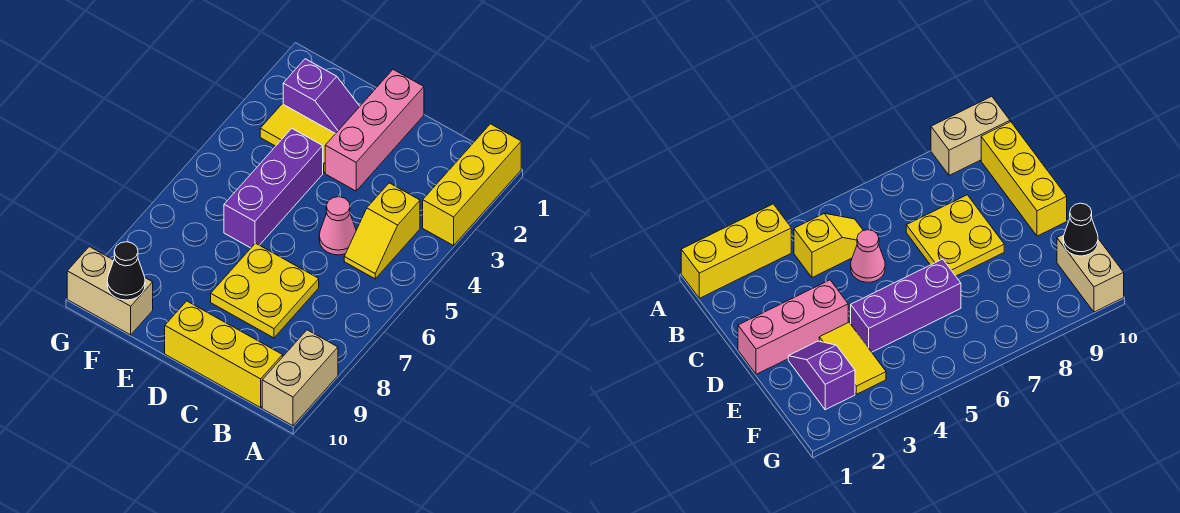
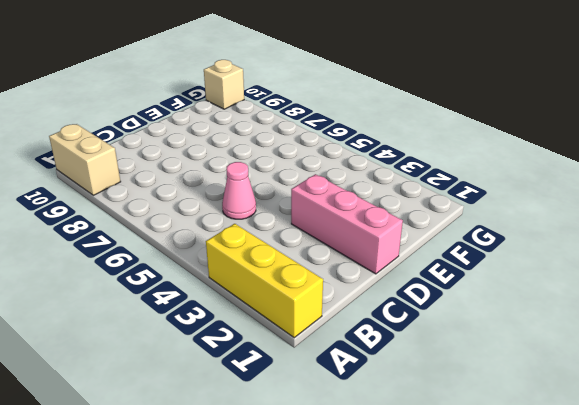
tan brick G10 level 1 -> tan brick F10:G10 level 1
none -> yellow slope B4:B5 level 1 top 4
none -> yellow brick B10:D10 level 1
none -> yellow plate C7:D8 level 1

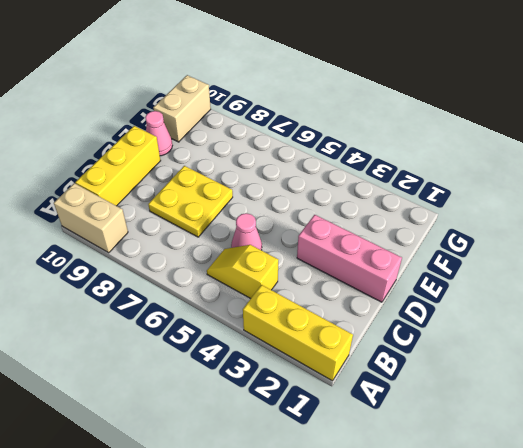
pink cone E10 level 1 -> none
none -> purple slope E2:F2 level 1 top F
none -> yellow tile E3:F3 level 1
none -> purple brick E4:E6 level 1

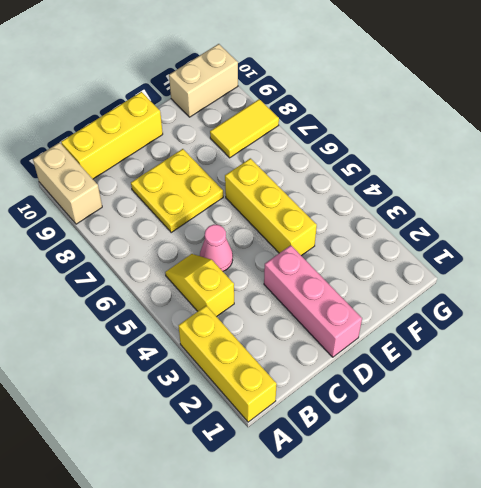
yellow brick E4:E6 level 1 -> purple brick E4:E6 level 1
yellow tile F8:G8 level 1 -> yellow tile E3:F3 level 1
none -> purple slope E2:F2 level 1 top F
none -> black cone F10 level 2

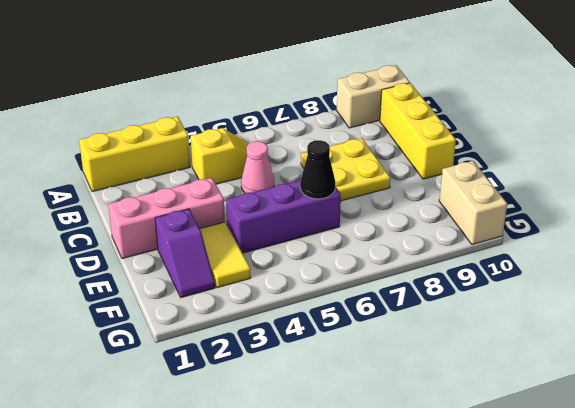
purple slope E2:F2 level 1 top E -> purple slope E2:F2 level 1 top F
black cone E6 level 2 -> black cone F10 level 2

